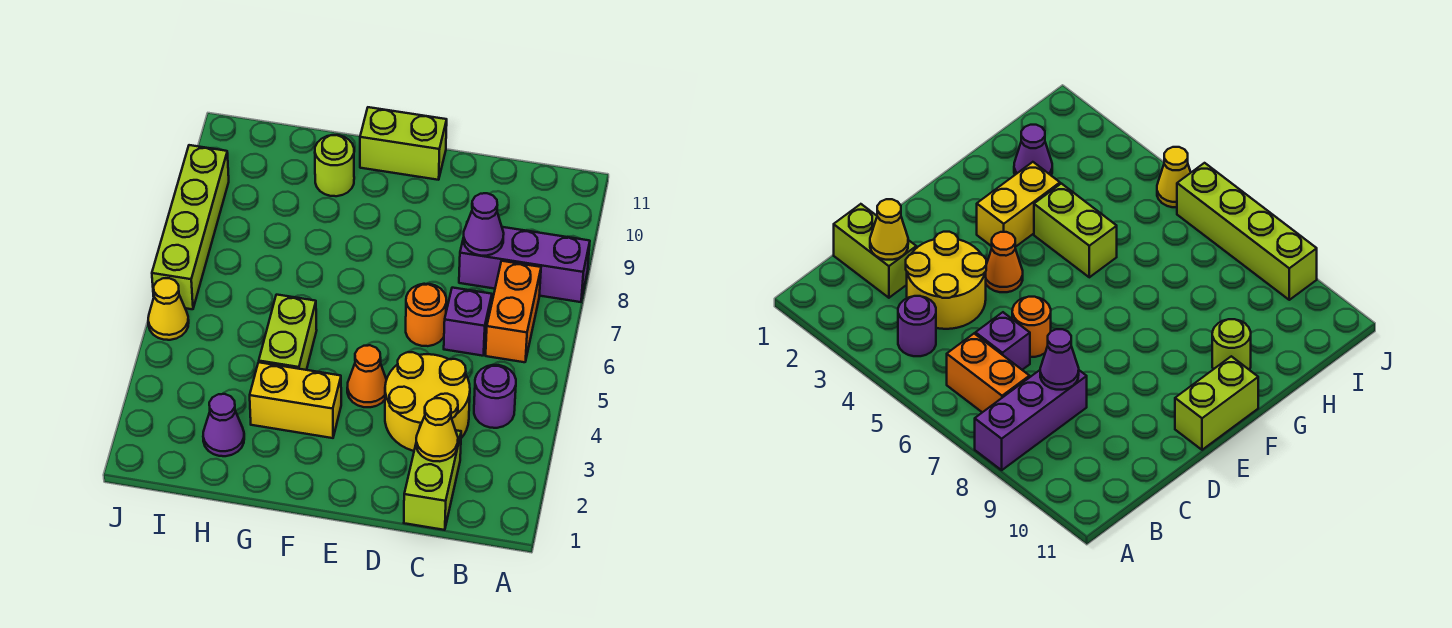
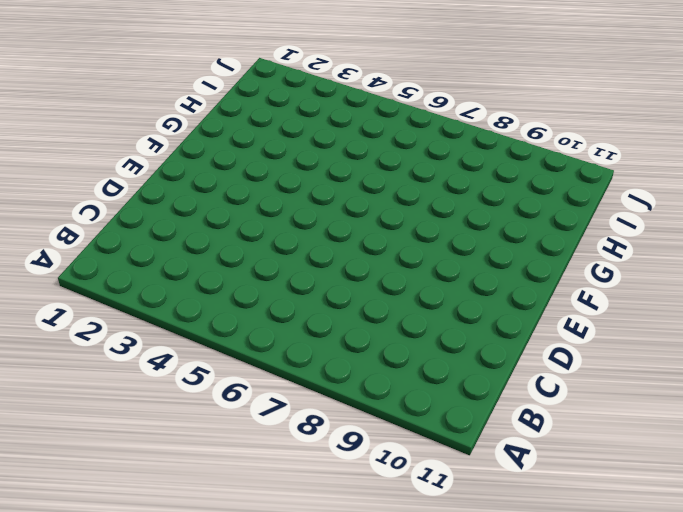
none -> purple brick A8:C8 level 1
none -> purple round brick B4 level 1
none -> orange brick B6:B7 level 1

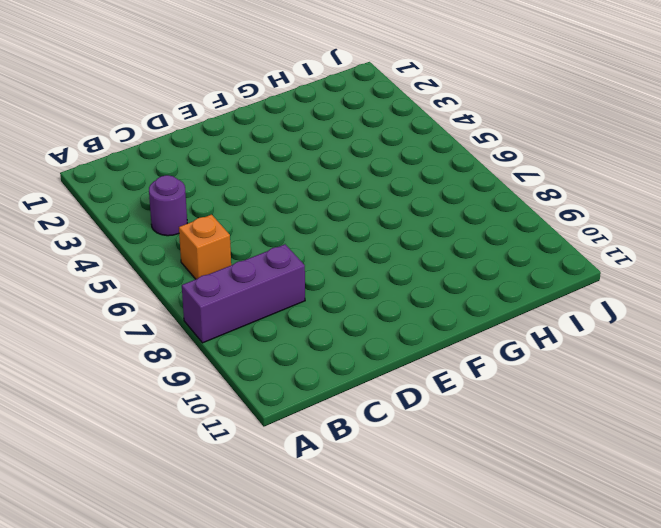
orange brick B6 level 1 -> orange brick B6:B7 level 1
none -> lime brick C1:C2 level 1
none -> yellow round brick C3:D4 level 1
none -> purple brick C6 level 1

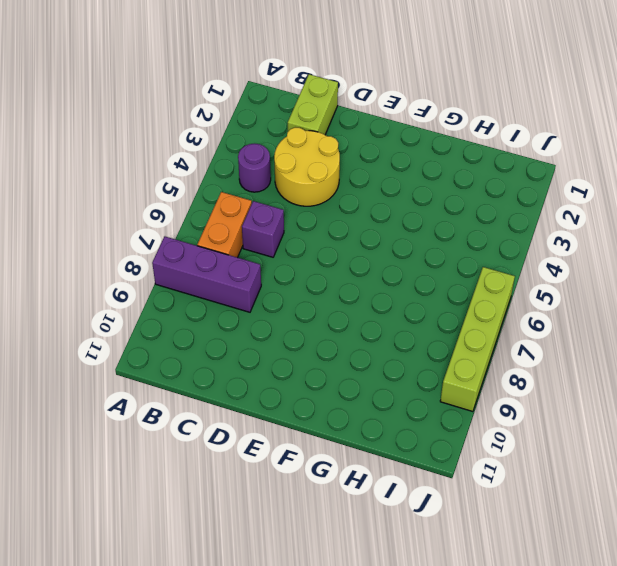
none -> orange round brick D6 level 1
none -> orange cone E4 level 1
none -> lime brick E11:F11 level 1

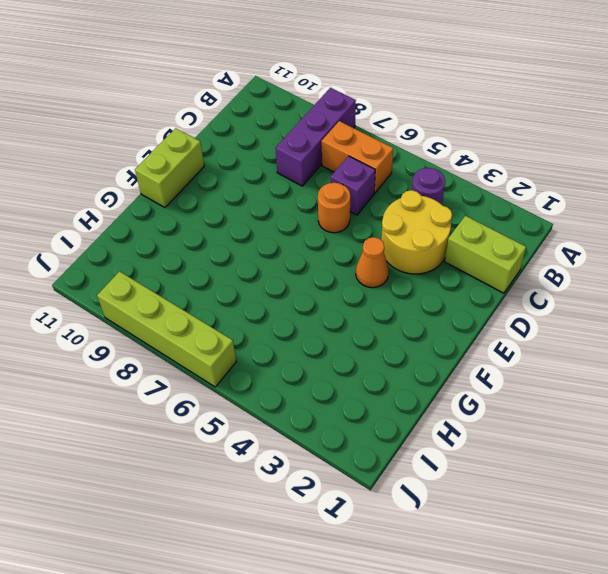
none -> yellow brick F3:G3 level 1
none -> lime brick G4:G5 level 1
none -> lime round brick G10 level 1

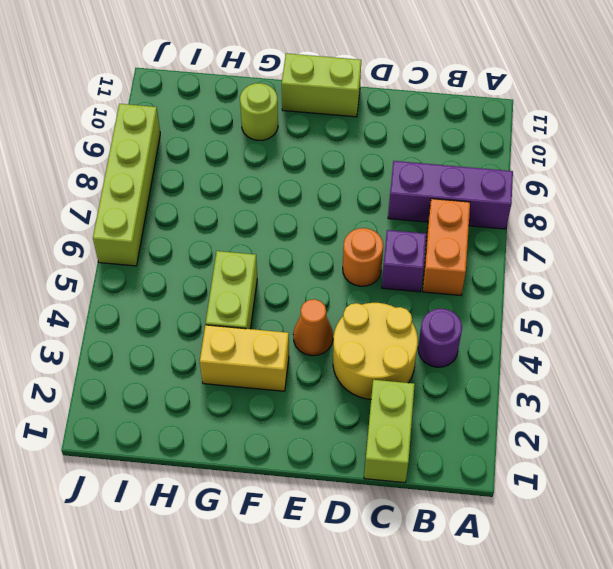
none -> purple cone H2 level 1
none -> yellow cone J5 level 1
none -> yellow cone C2 level 2

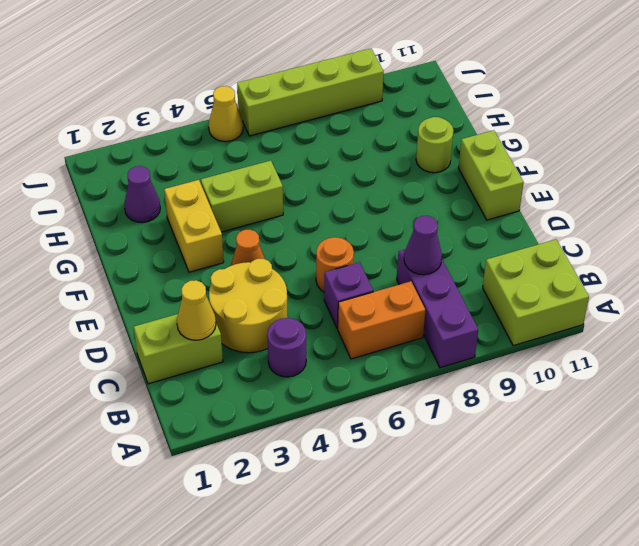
lime brick A10:B11 level 1 -> none

